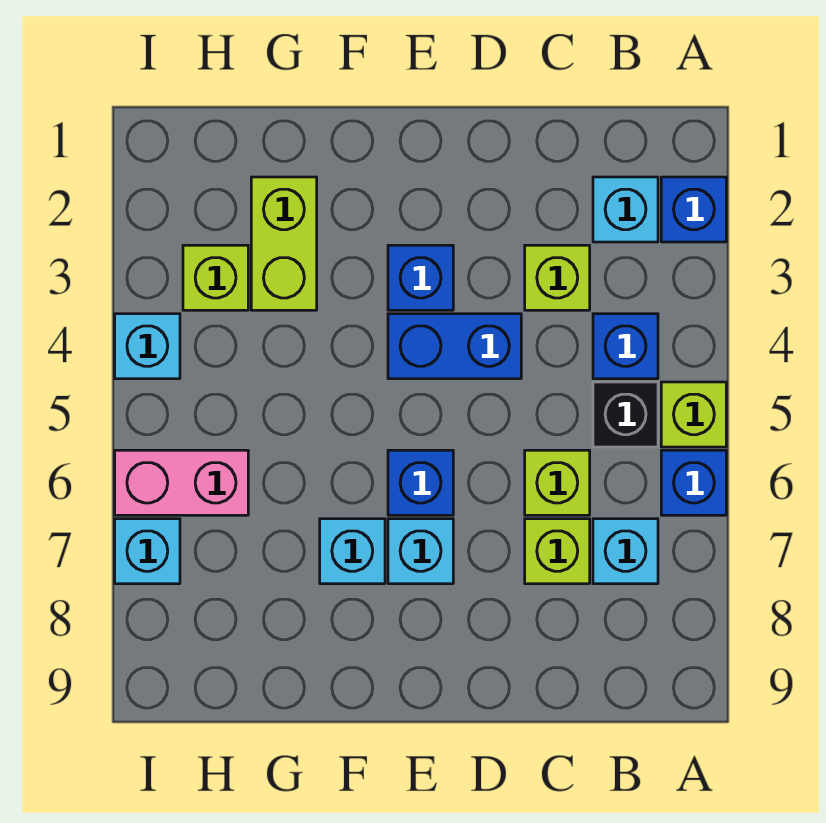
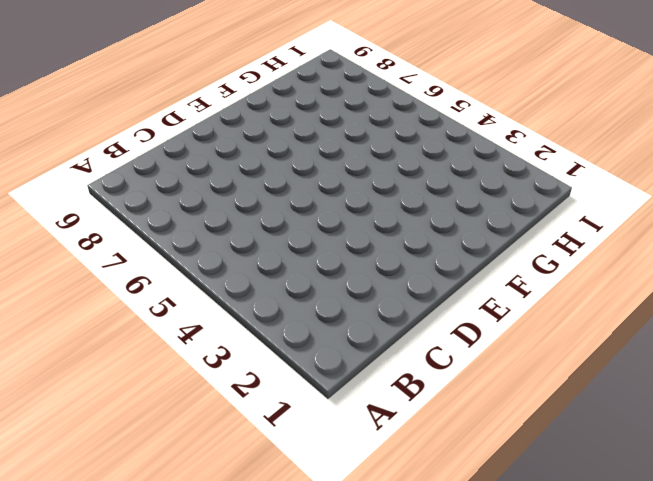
none -> blue brick A2 level 1
none -> lime brick A5 level 1
none -> blue brick A6 level 1

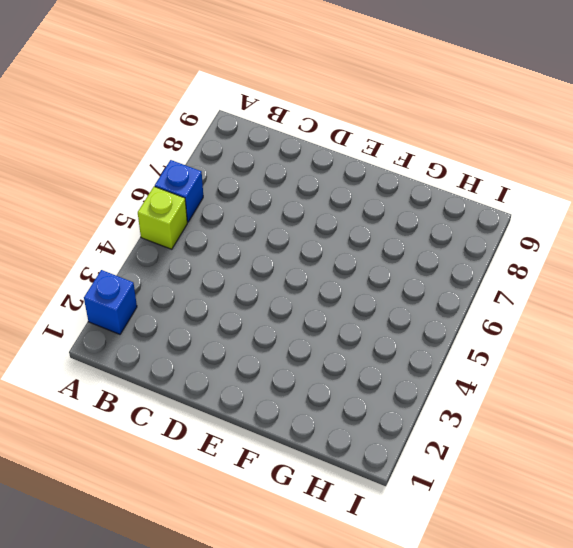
none -> cyan brick B2 level 1
none -> blue brick B4 level 1
none -> black brick B5 level 1

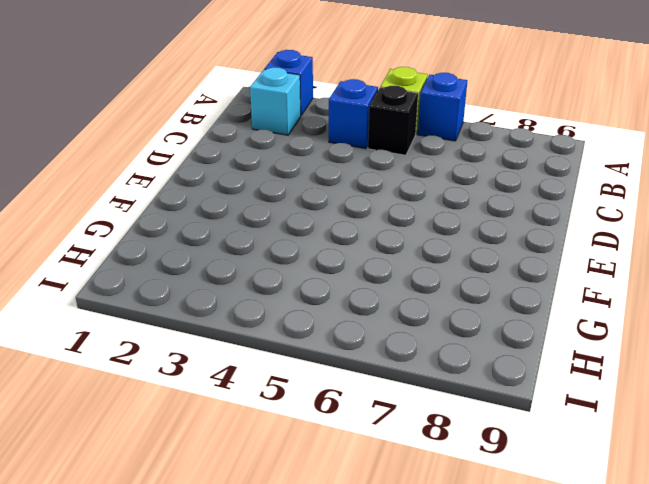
none -> cyan brick B7 level 1
none -> lime brick C3 level 1
none -> lime brick C6 level 1

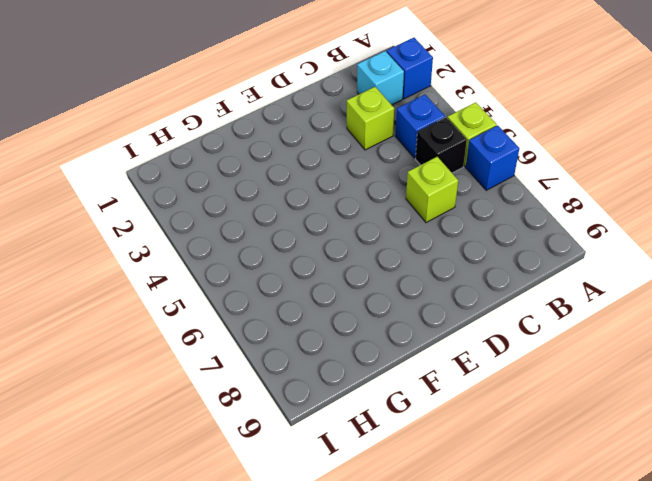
none -> cyan brick B7 level 1
none -> lime brick C7 level 1
none -> blue brick D4:E4 level 1

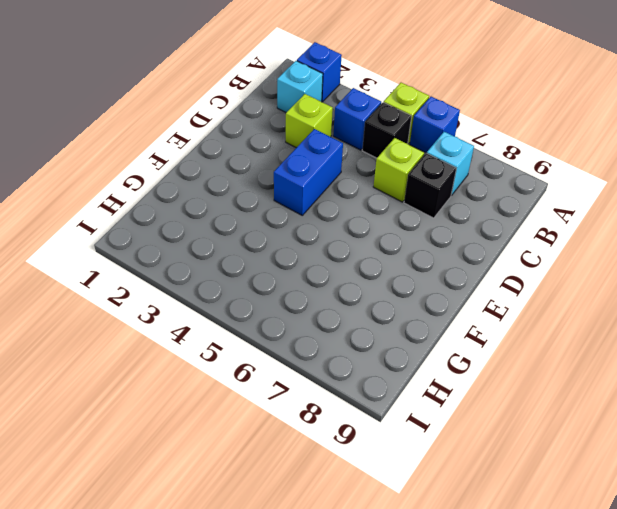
black brick C7 level 1 -> lime brick C7 level 1
none -> blue brick E3 level 1
none -> blue brick E6 level 1
none -> cyan brick E7 level 1

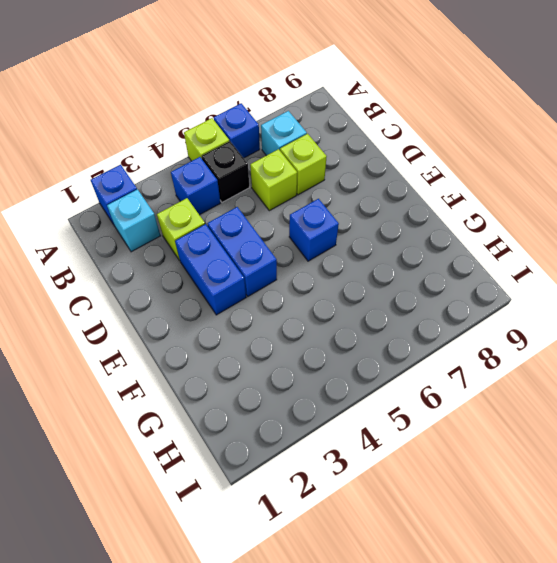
blue brick D3:E3 level 1 -> blue brick E3 level 1
none -> cyan brick E7 level 1
none -> cyan brick F7 level 1
none -> lime brick G2:G3 level 1

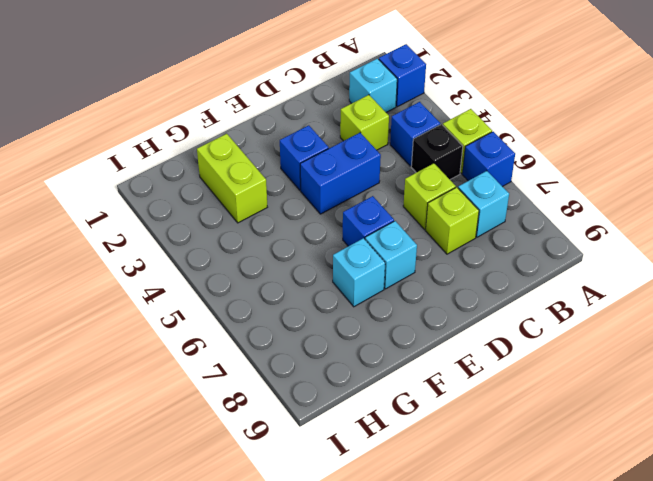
none -> lime brick H3 level 1
none -> pink brick H6:I6 level 1
none -> cyan brick I4 level 1

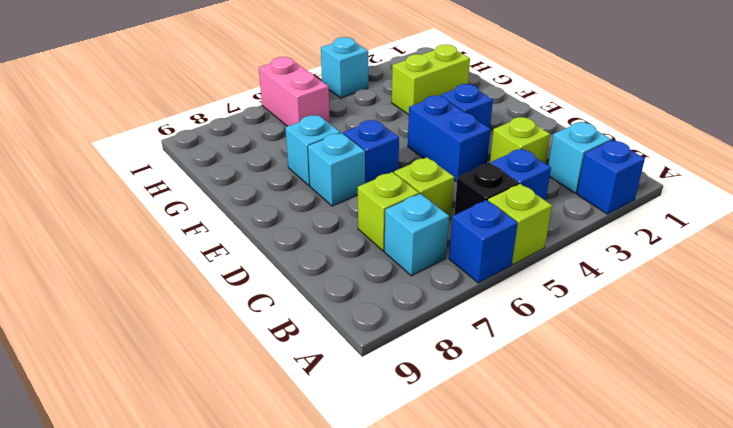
none -> lime brick H3 level 1
none -> cyan brick I7 level 1

